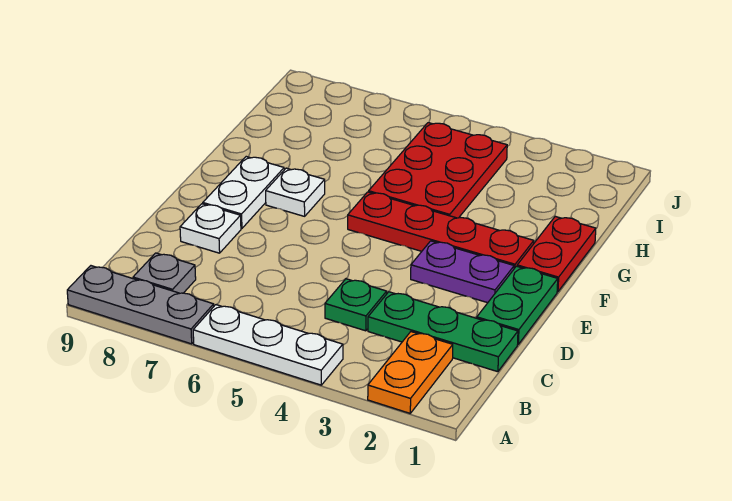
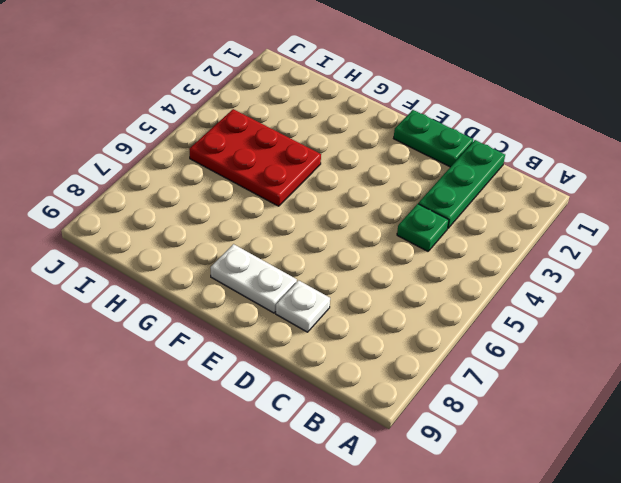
none -> orange plate A2:B2 level 1
none -> white plate A4:A6 level 1
none -> grey plate A7:A9 level 1

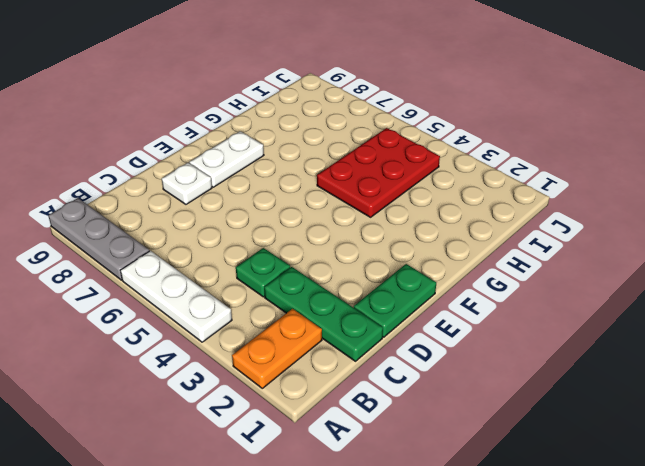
none -> grey plate B8 level 1
none -> purple plate E2:E3 level 1
none -> red plate F1:G1 level 1

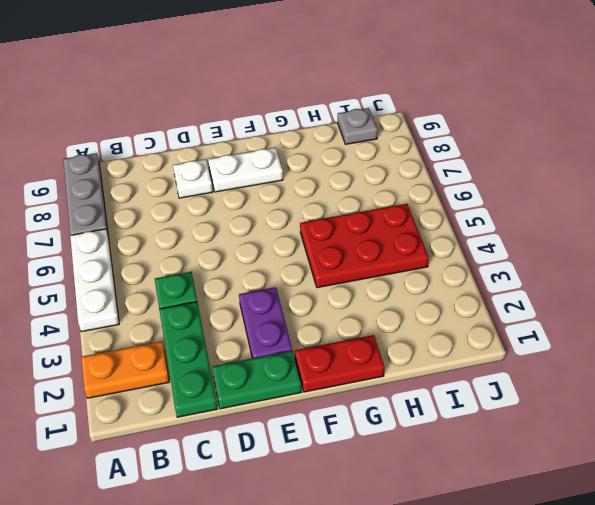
grey plate I9 level 1 -> grey plate B8 level 1
none -> red plate F2:F5 level 1
none -> white plate F7 level 1

